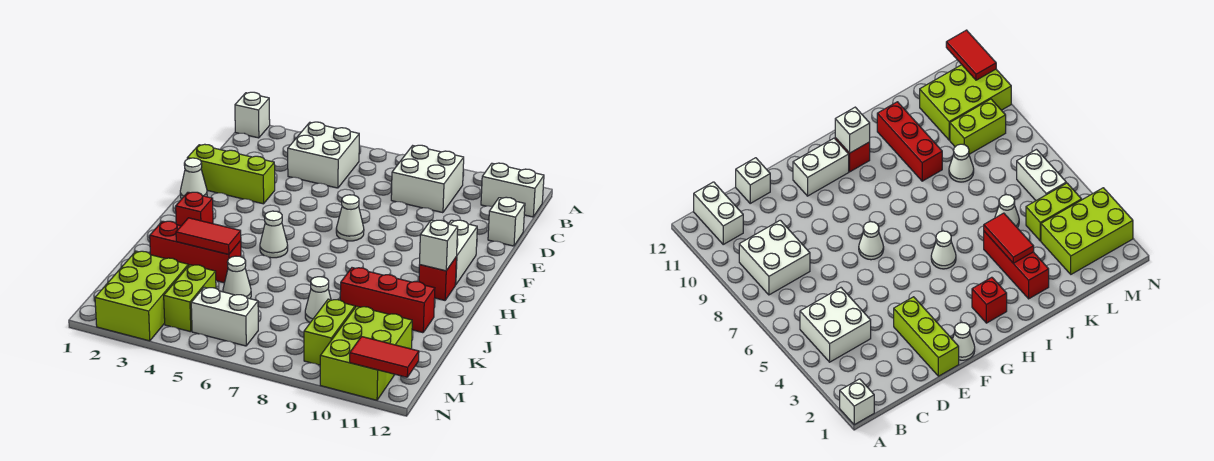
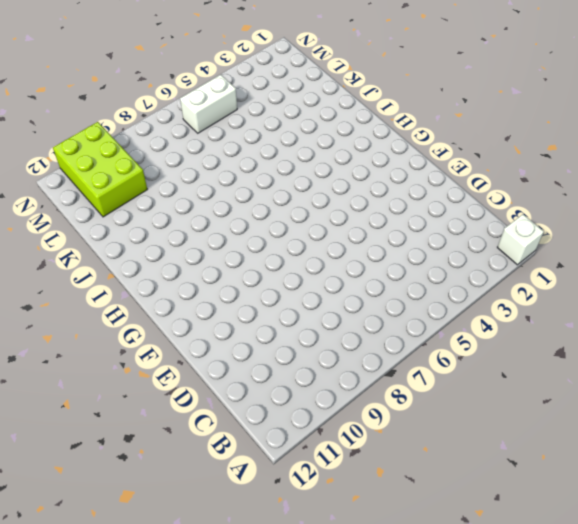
none -> white brick B4:C5 level 1
none -> white brick B8:C9 level 1
none -> white brick B11:B12 level 1

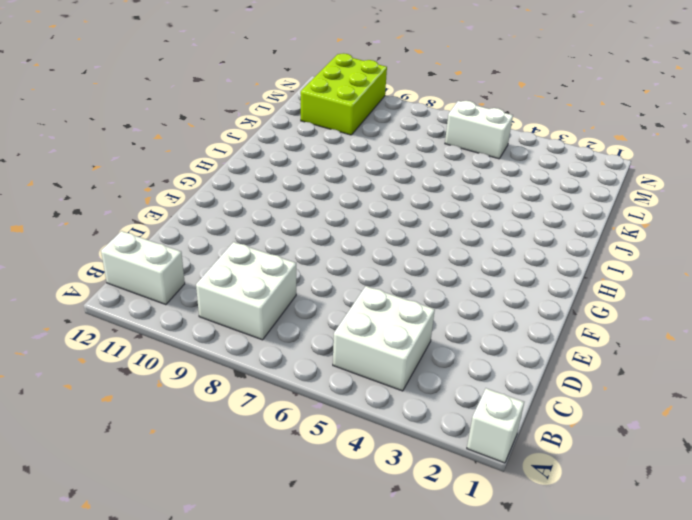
none -> white brick D12 level 1
none -> lime brick E1:E3 level 1
none -> white cone F1 level 1

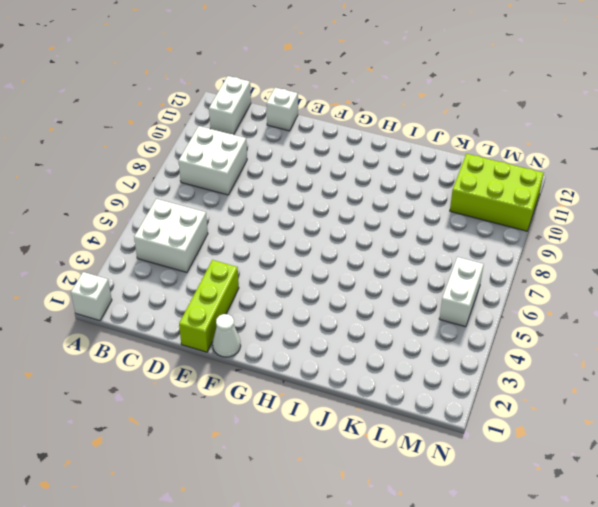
none -> white cone F7 level 1
none -> white brick F11:G11 level 1
none -> red brick H2 level 1

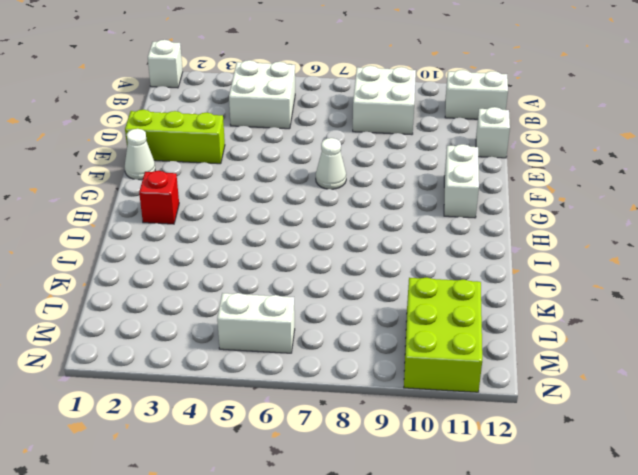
none -> white cone H5 level 1
none -> red brick H11 level 1
none -> red brick J2:J4 level 1

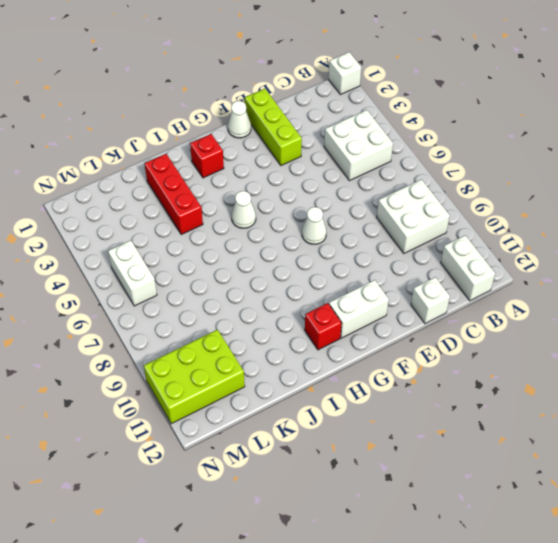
none -> red brick J9:J11 level 1
none -> white cone K5 level 1
none -> white cone K8 level 1

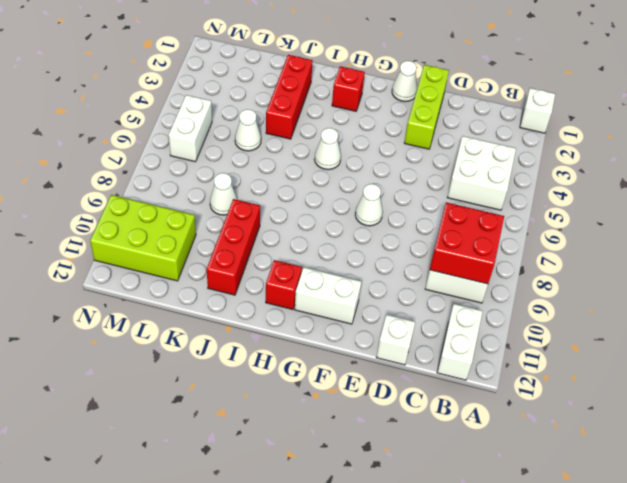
red brick B8:C9 level 2 -> none
none -> lime brick L2:N3 level 1
none -> lime brick L4:M4 level 1
none -> lime brick L9:M9 level 1

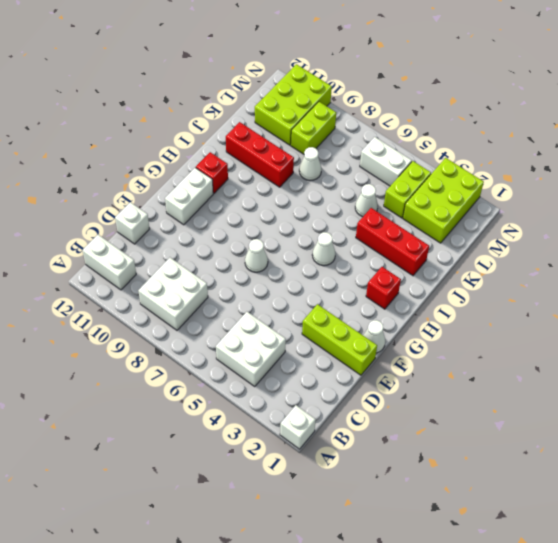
none -> white brick H11 level 2
none -> red tile J3:J4 level 2
none -> red tile N11:N12 level 2

